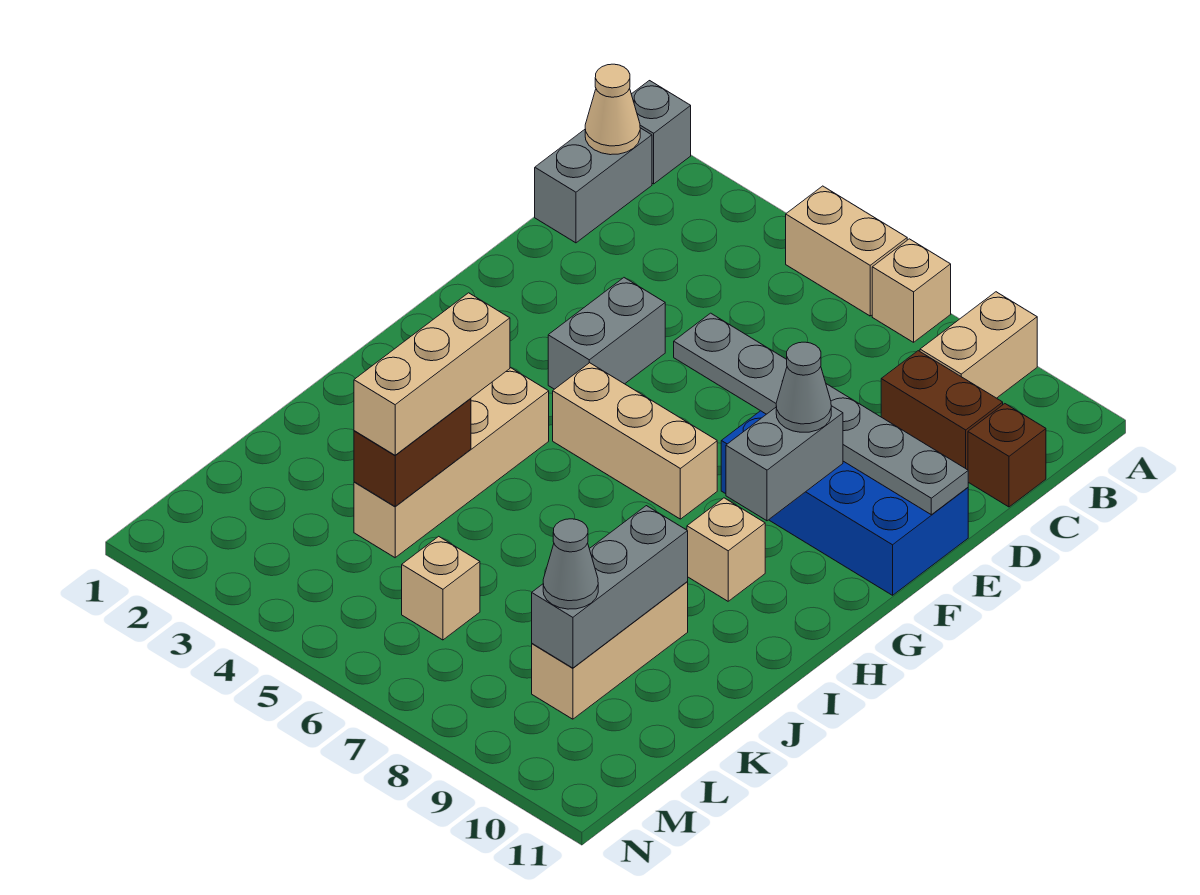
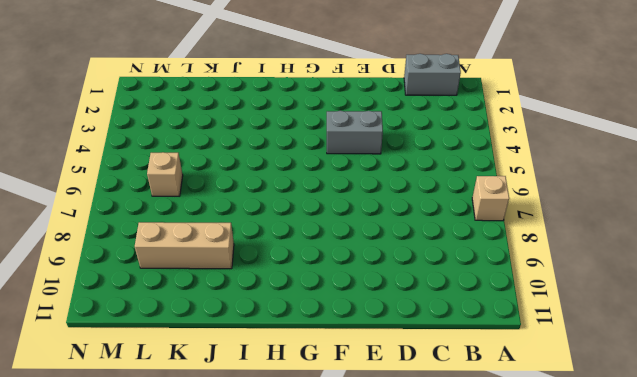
none -> grey brick A1 level 1
none -> tan brick A5:A6 level 1
none -> tan brick A9:B9 level 1

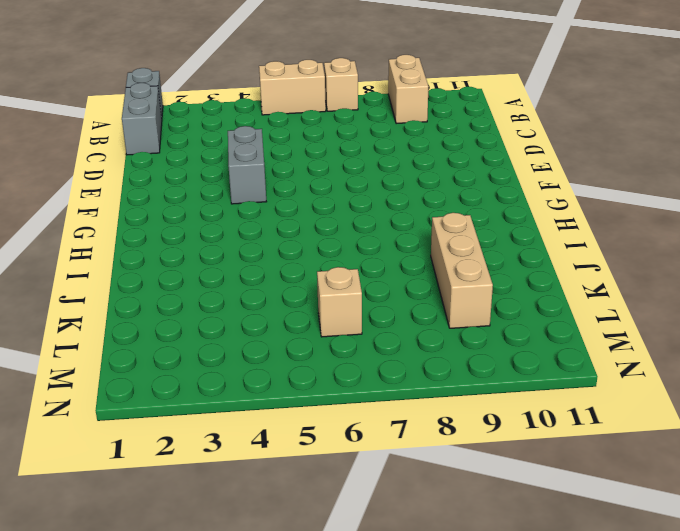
none -> brown brick C9:C10 level 1
none -> brown brick C11 level 1
none -> blue brick E8:F11 level 1

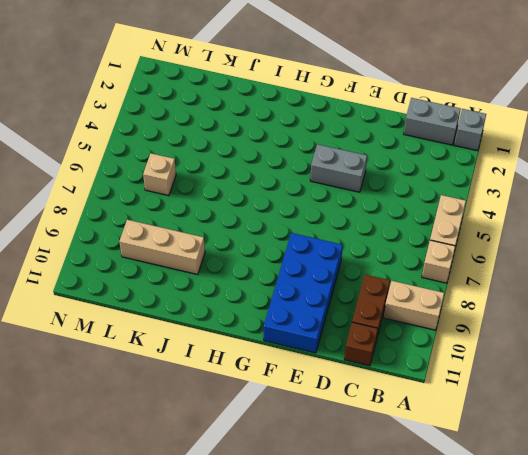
none -> tan brick G5:G7 level 1
none -> tan brick H4:K4 level 1
none -> tan brick H9 level 1

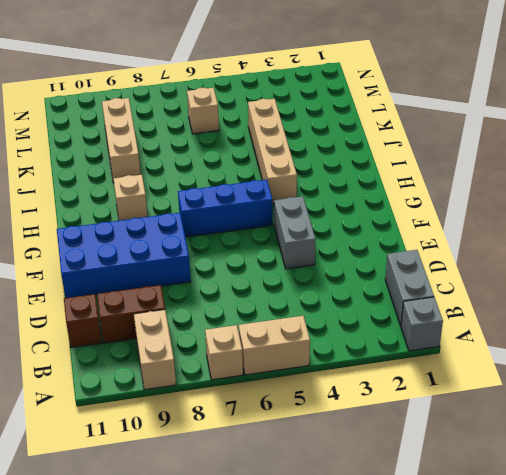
blue brick G5:G7 level 1 -> tan brick G5:G7 level 1
none -> tan cone B1 level 2
none -> grey plate E6:E11 level 2
none -> grey brick F9:G9 level 2

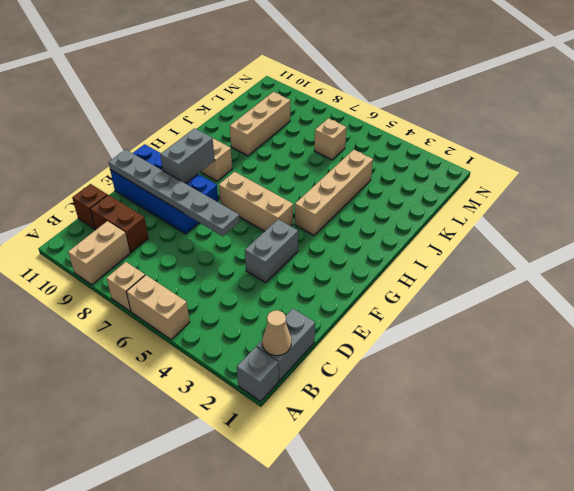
none -> brown brick J4:K4 level 2
none -> grey brick J9:L9 level 2
none -> grey cone F9 level 3

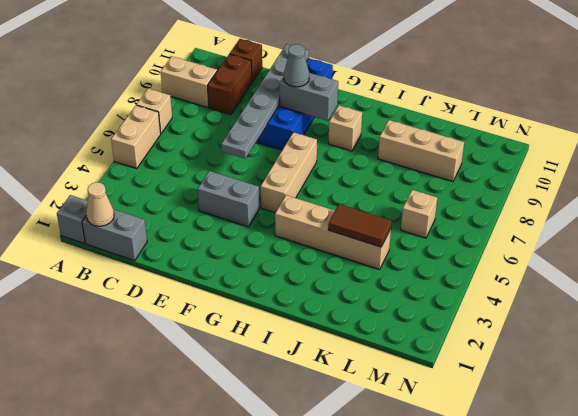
brown tile J4:K4 level 2 -> brown brick J4:K4 level 2
none -> grey brick J9:L9 level 2
none -> tan brick I4:K4 level 3
none -> grey cone L9 level 3

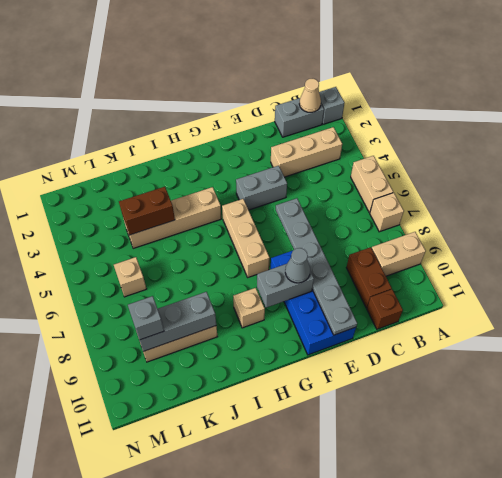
tan brick B3:D3 level 1 -> tan brick I4:K4 level 3
grey brick L9 level 3 -> grey cone L9 level 3

